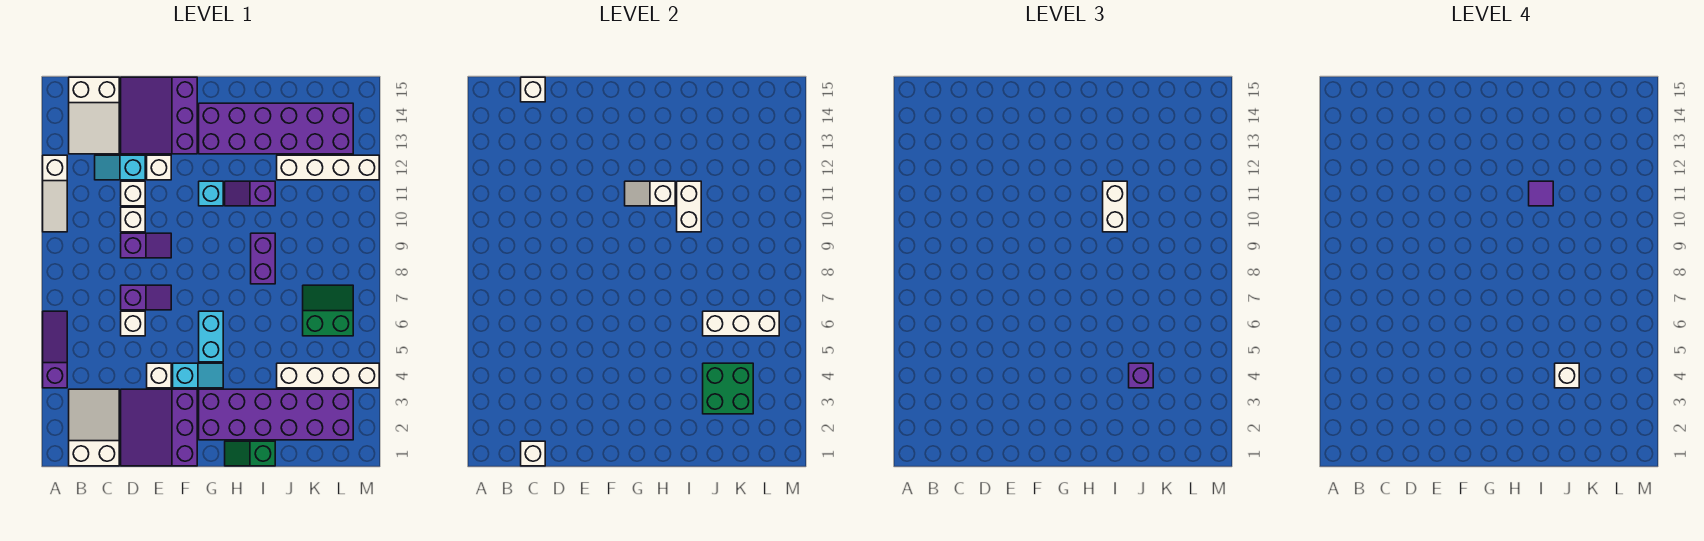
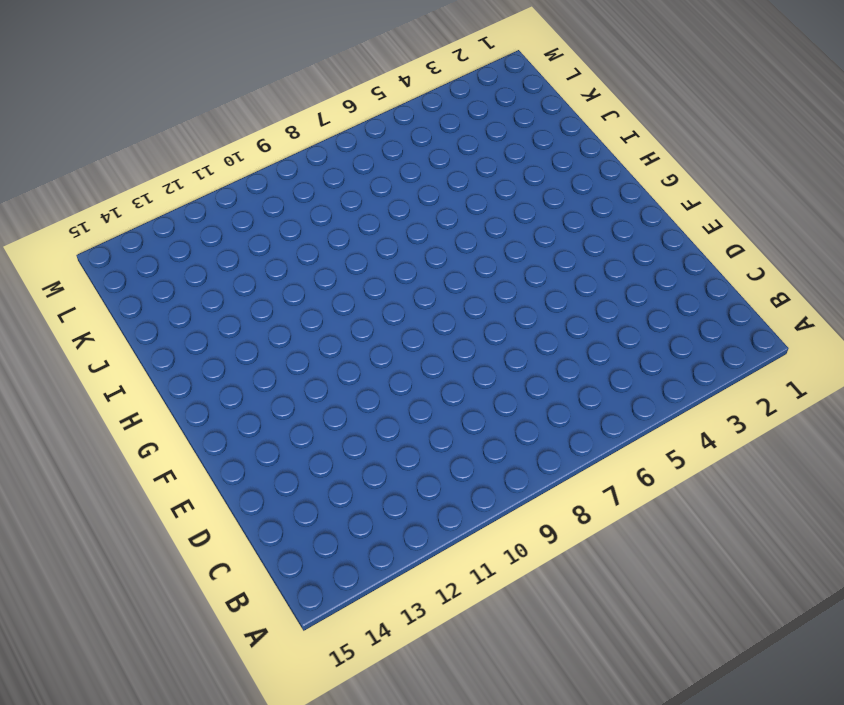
none -> purple slope A4:A6 level 1 top 4
none -> white slope A10:A12 level 1 top 12
none -> white slope B1:C3 level 1 top 1
none -> white slope B13:C15 level 1 top 15

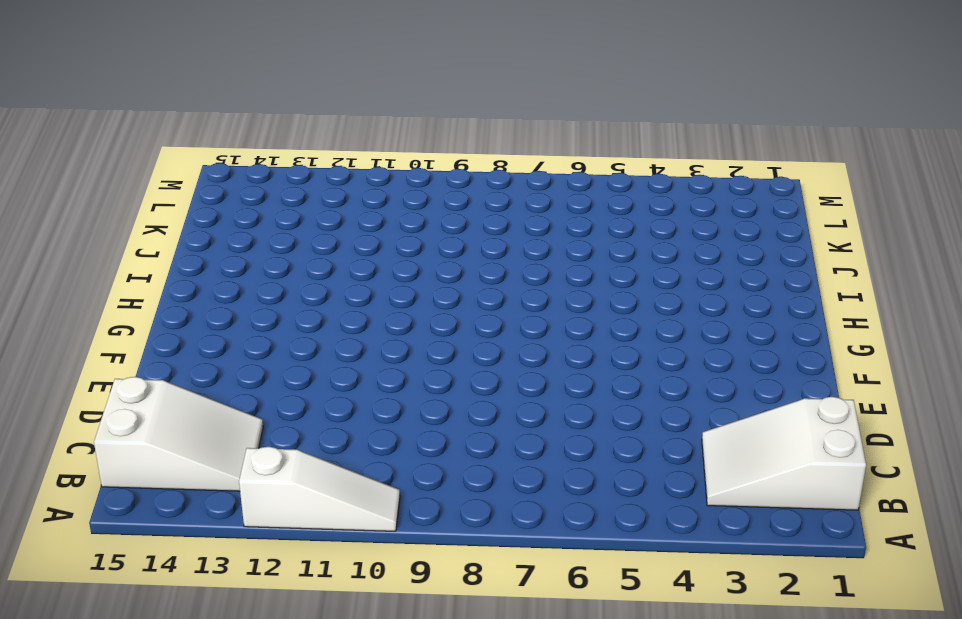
none -> purple slope A4:A6 level 1 top 4
none -> cyan slope C12:D12 level 1 top D
none -> purple slope D1:F3 level 1 top F
none -> white brick D6 level 1

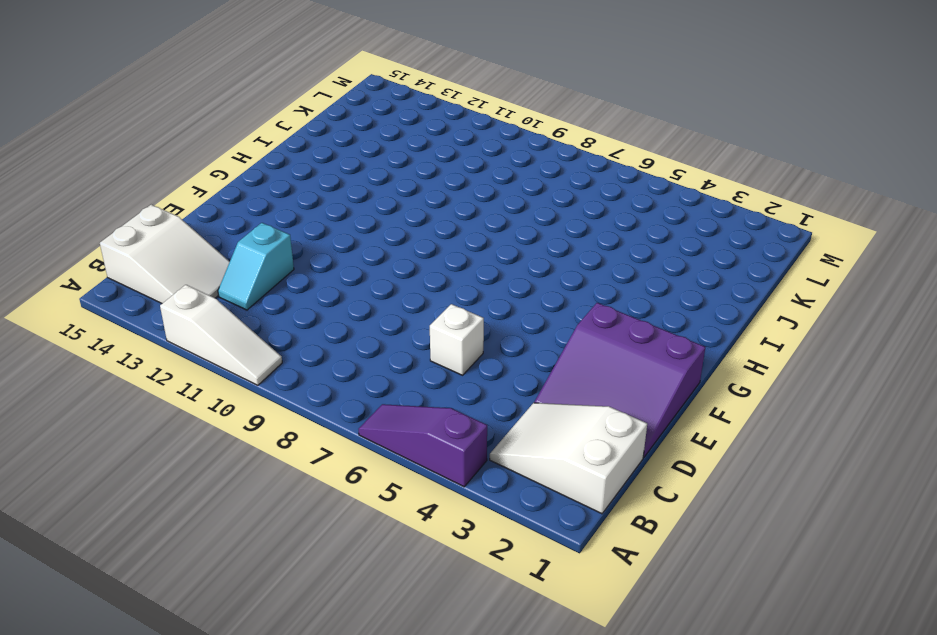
none -> purple slope D7:E7 level 1 top D
none -> purple slope D9:E9 level 1 top D
none -> white brick D10 level 1
none -> white brick D11 level 1

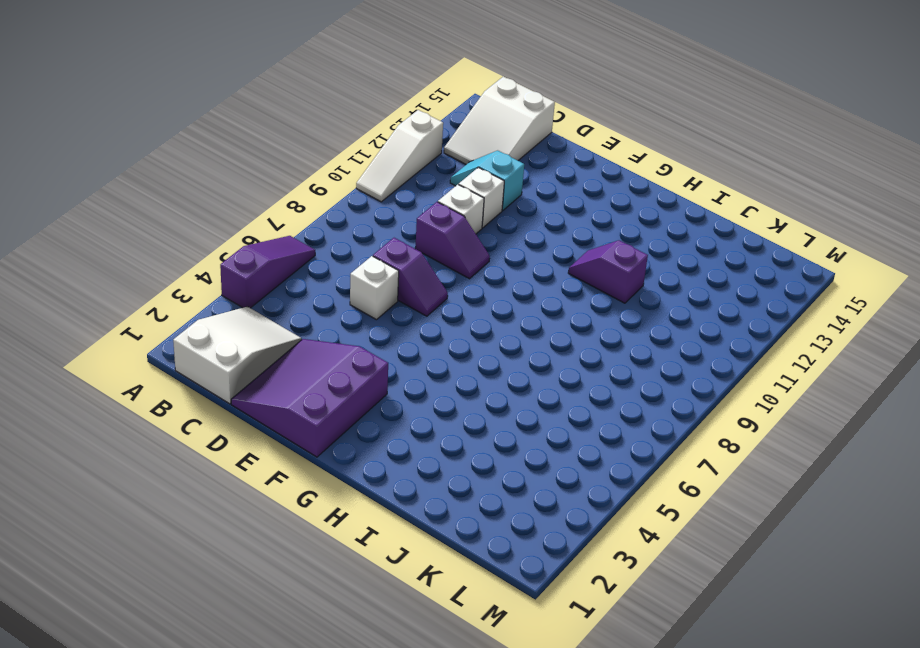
none -> purple slope D13:F15 level 1 top F
none -> white brick E4 level 1
none -> white brick E12 level 1
none -> cyan slope F4:G4 level 1 top F

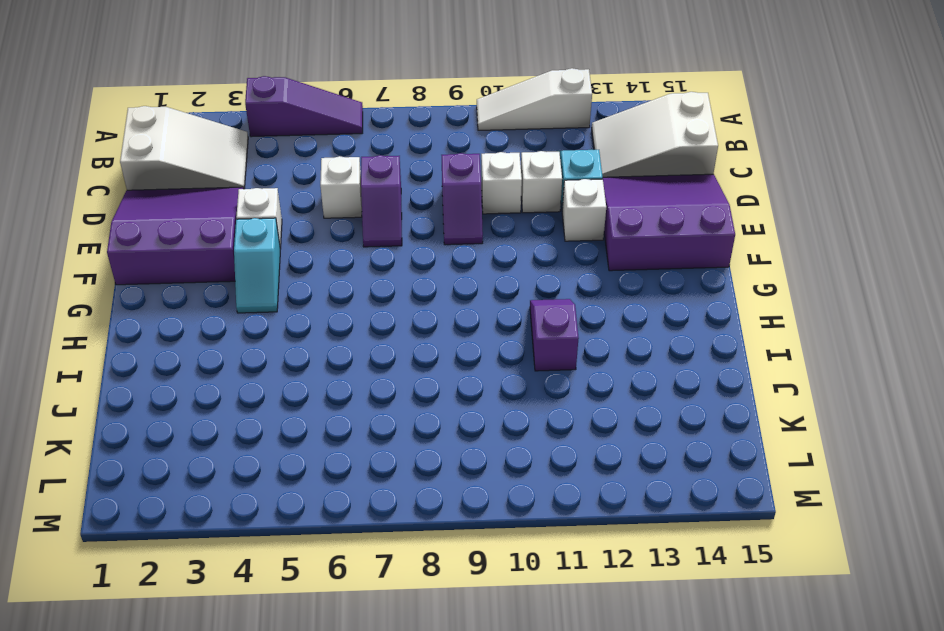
none -> purple brick G2:L3 level 1
none -> cyan brick G5:G6 level 1
none -> cyan brick G11 level 1
none -> purple brick G13:L14 level 1

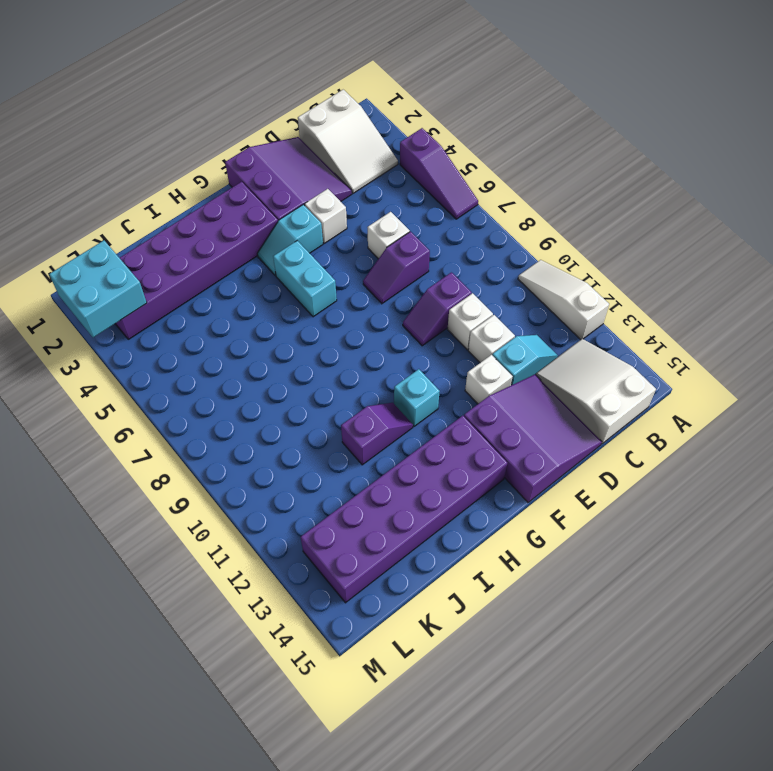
cyan brick L2:M3 level 2 -> none
none -> green slope H1:I1 level 1 top I
none -> purple brick I8:I9 level 1
none -> white brick J4:M4 level 1
none -> white brick J12:M12 level 1

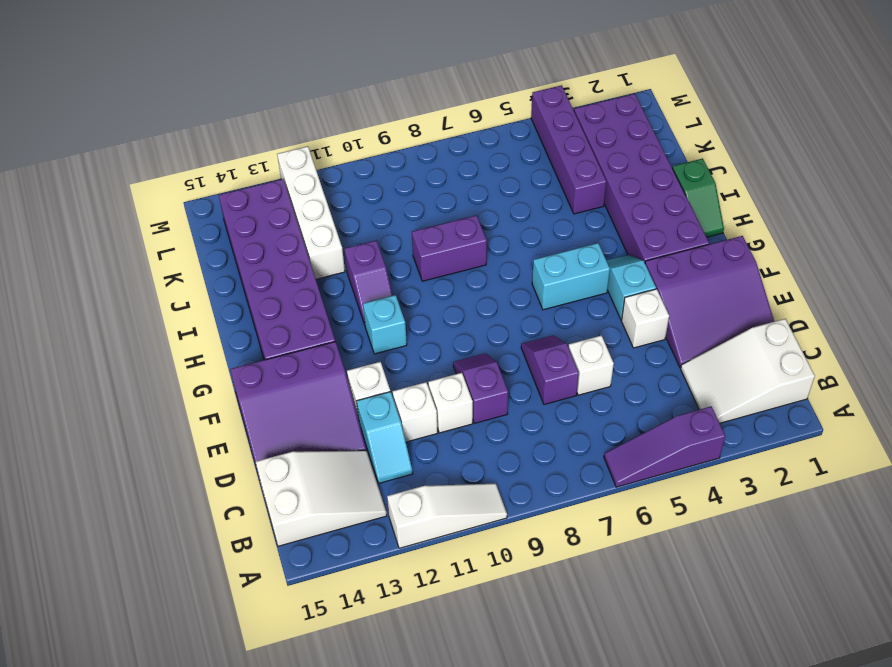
purple brick J4:M4 level 1 -> white brick J4:M4 level 1
none -> green slope K6:L7 level 1 top 6
none -> white brick C1 level 2
none -> white brick C15 level 2
none -> white slope G11:H11 level 2 top H

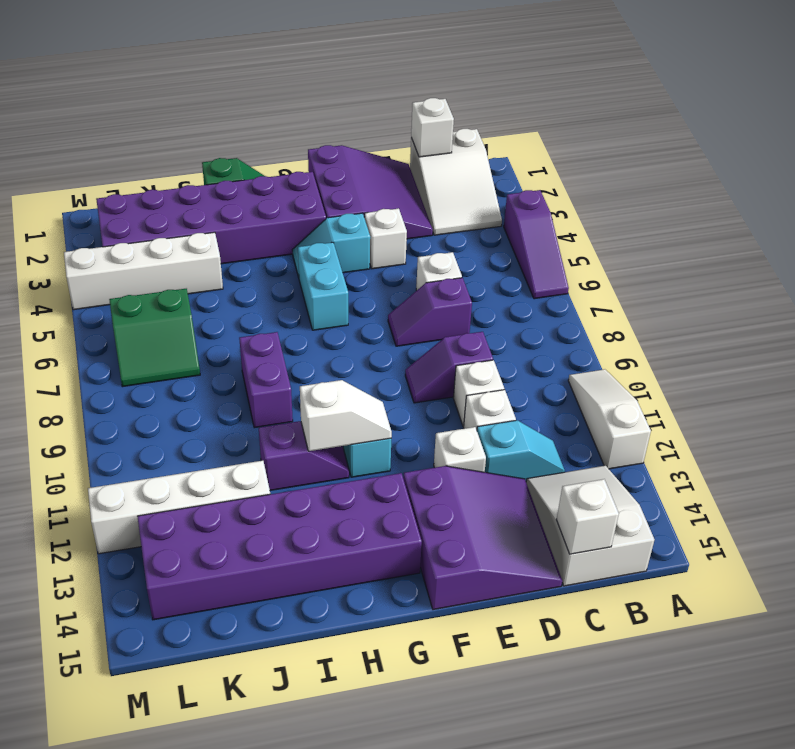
none -> white brick I10:I11 level 2
none -> green brick J3:K4 level 2
none -> white brick J6:L6 level 2
none -> white brick I10:I11 level 3

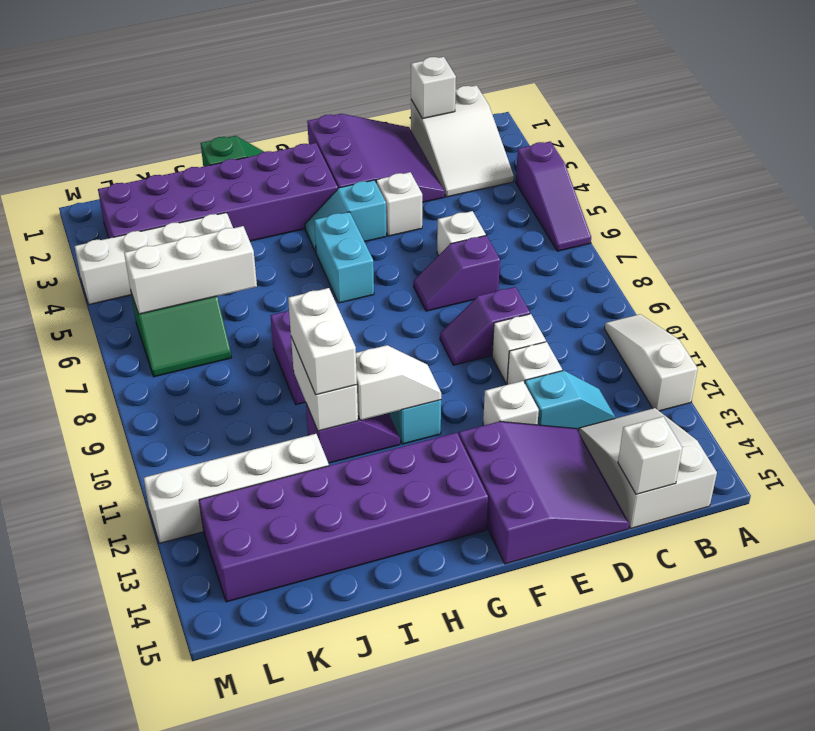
none -> green brick J3:K4 level 2
none -> purple brick J4 level 3
none -> purple tile I11 level 4
none -> white brick J4 level 4

